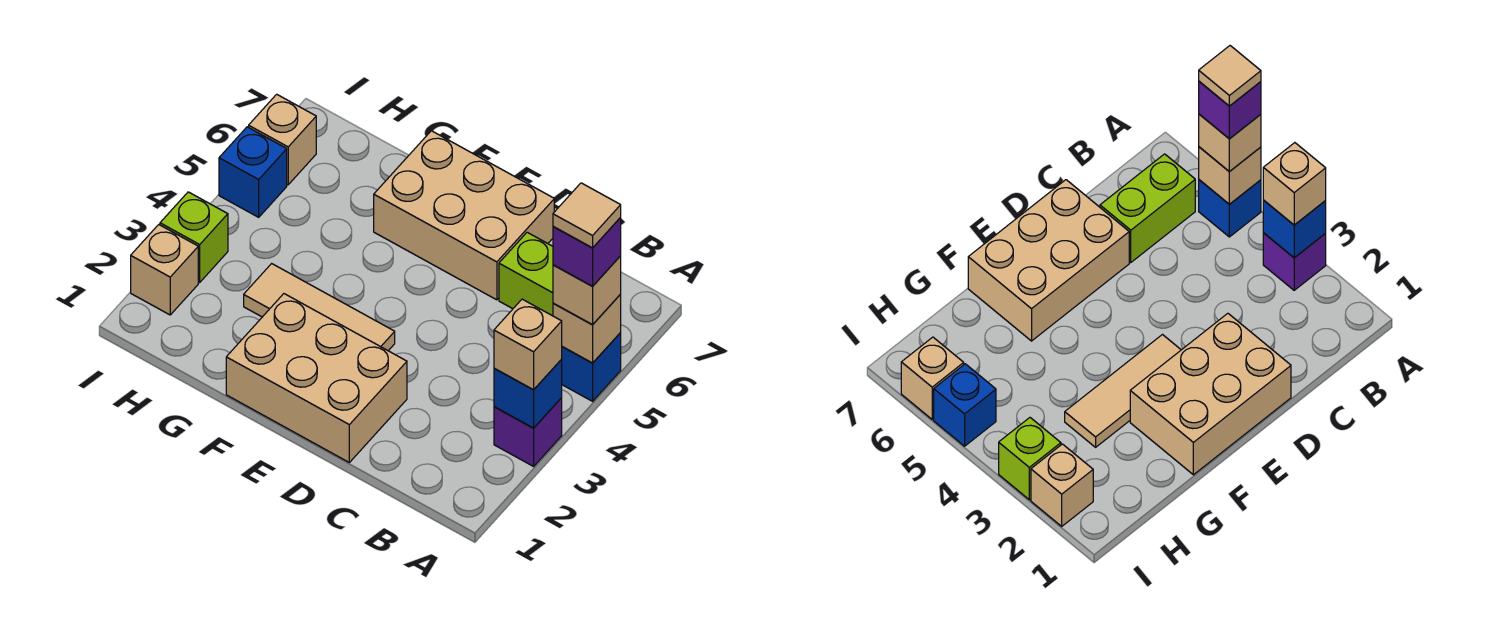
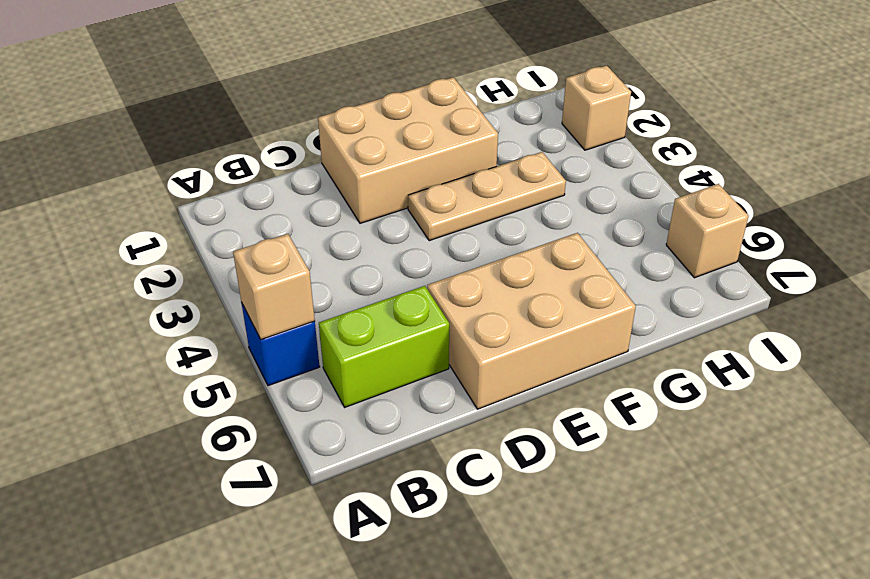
tan plate E3:G3 level 1 -> tan tile E3:G3 level 1
none -> purple brick A3 level 1
none -> lime brick I3 level 1
none -> blue brick I5 level 1

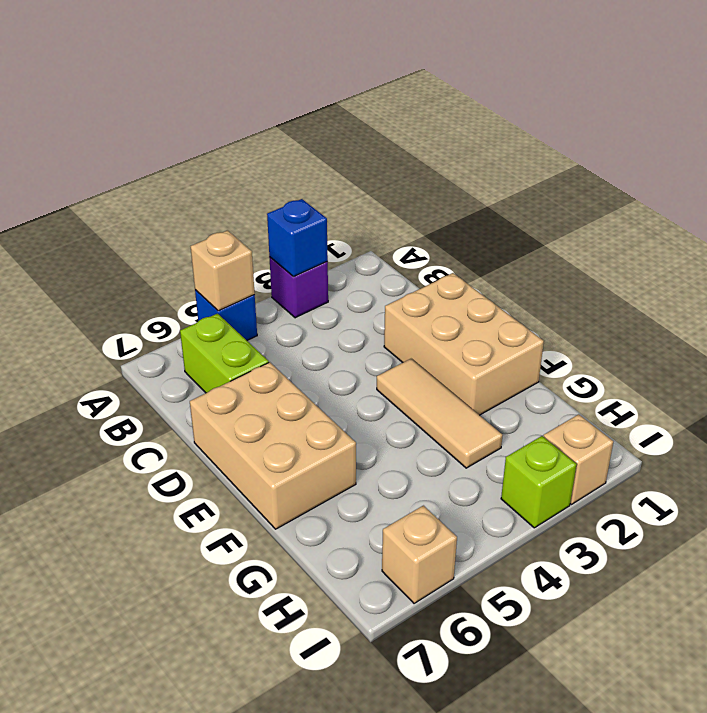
none -> blue brick I5 level 1
none -> tan brick A3 level 3
none -> tan brick A5 level 3

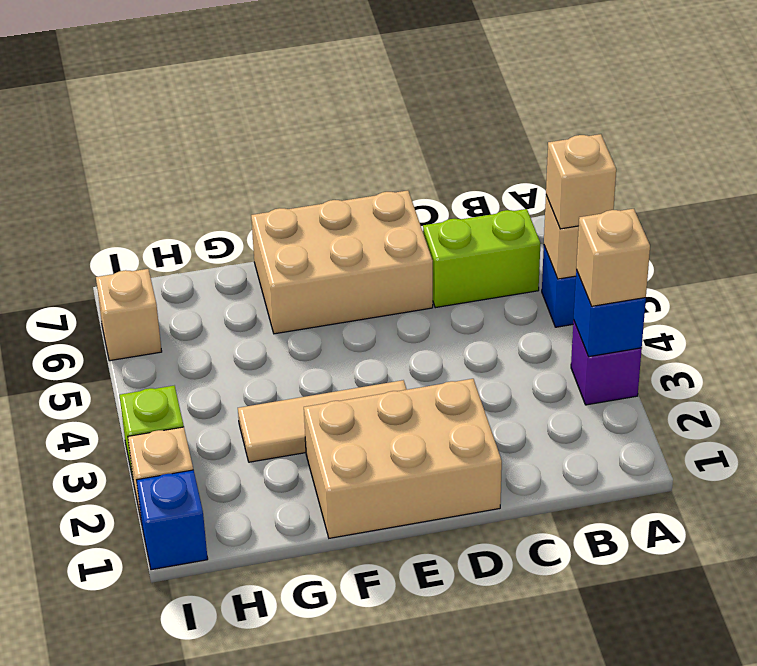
blue brick I1 level 1 -> blue brick I5 level 1
none -> purple brick A5 level 4
none -> tan tile A5 level 5

